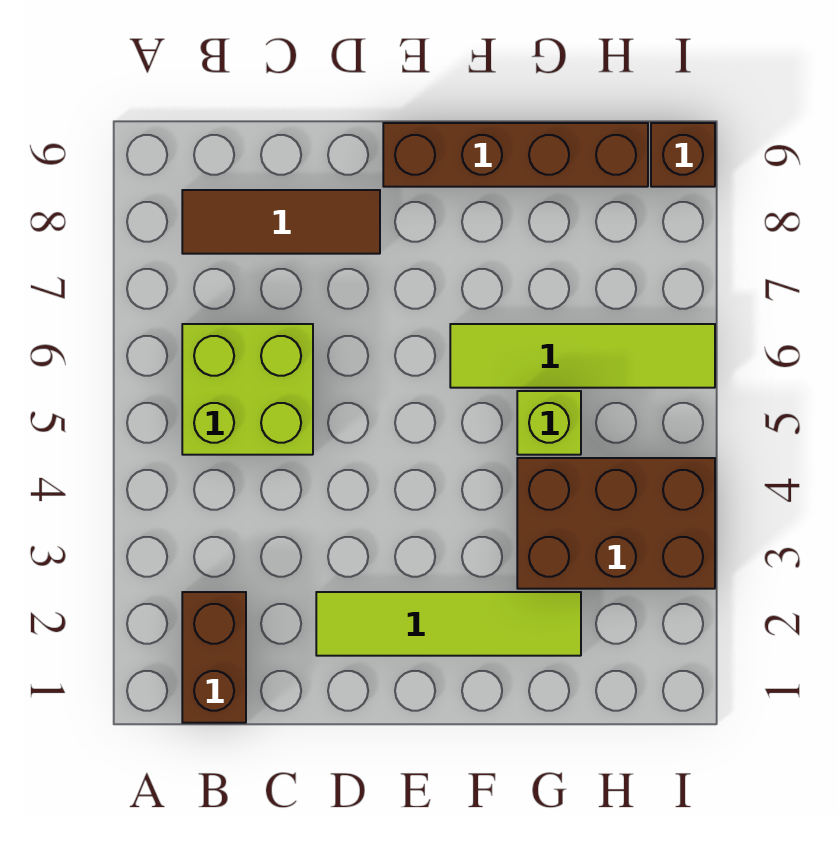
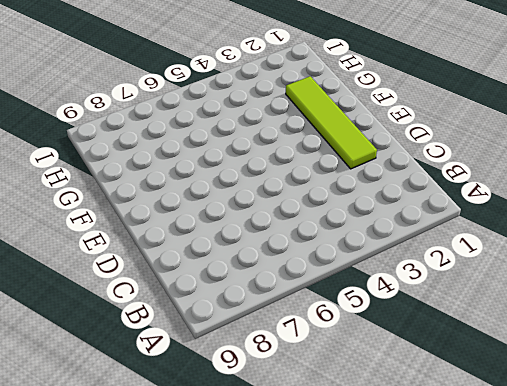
none -> brown brick B1:B2 level 1
none -> lime brick B5:C6 level 1

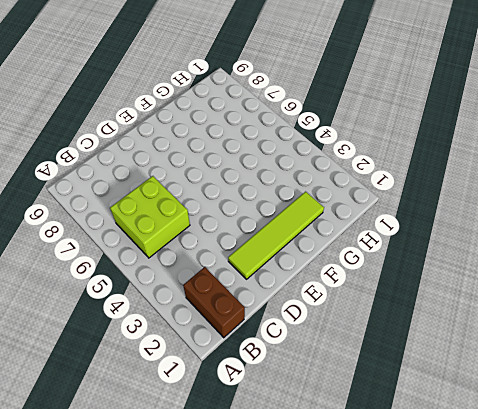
none -> brown tile B8:D8 level 1
none -> brown brick E9:H9 level 1

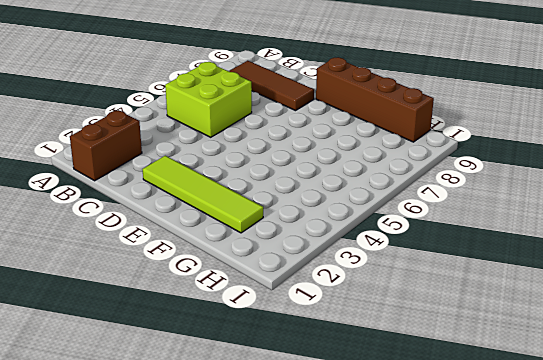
none -> lime tile F6:I6 level 1
none -> brown brick G3:I4 level 1

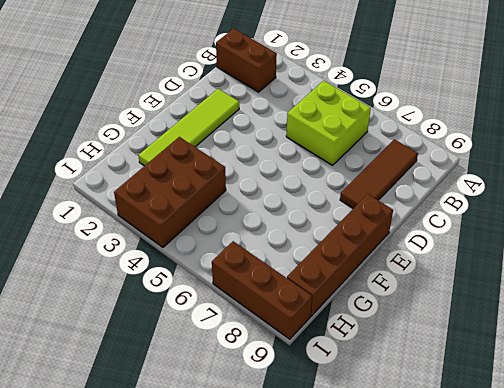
brown brick I7:I9 level 1 -> brown brick I9 level 1
none -> lime tile F6:I6 level 1
none -> lime brick G5 level 1

